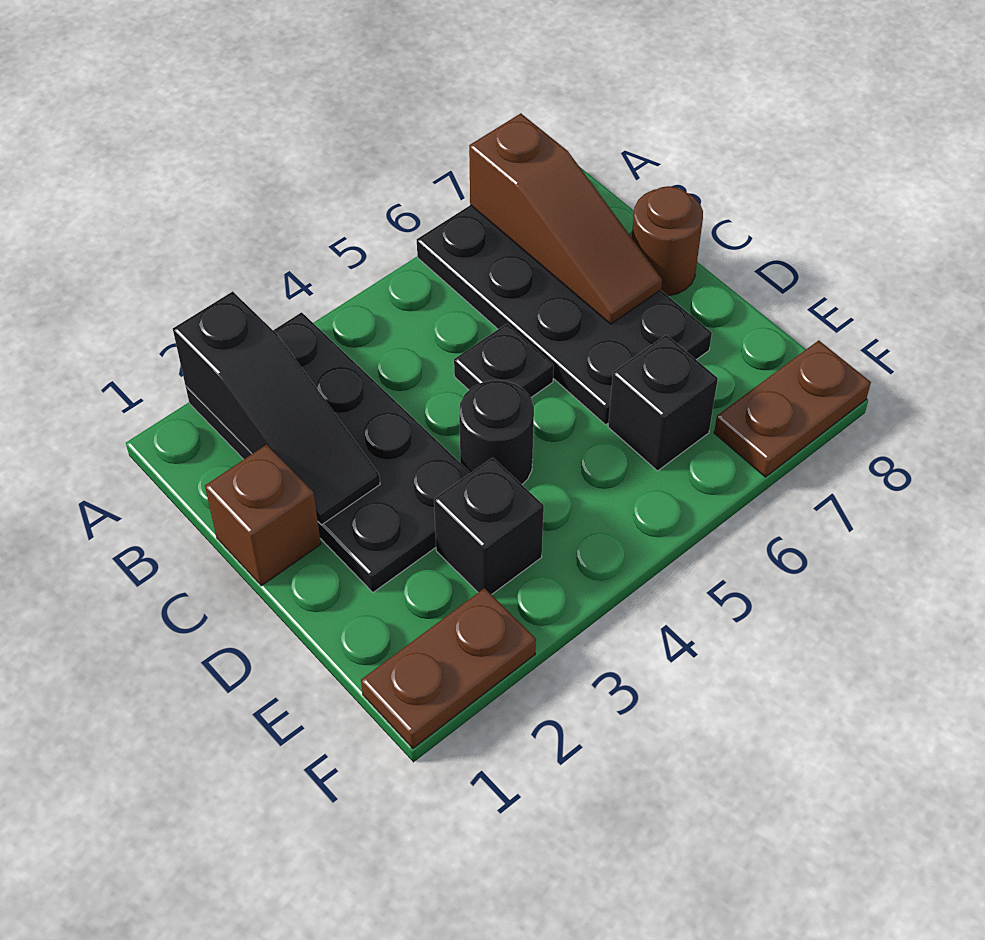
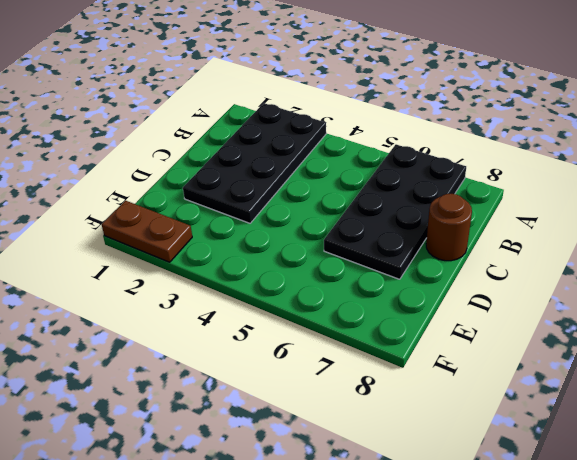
none -> brown brick C1 level 1
none -> black plate C5 level 1
none -> black round brick D4 level 1

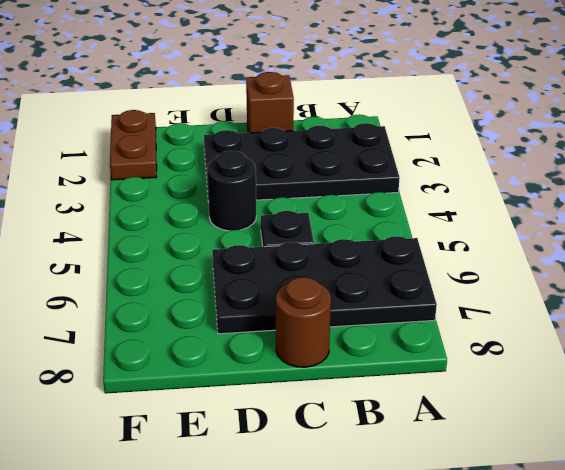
none -> black brick E3 level 1
none -> black brick E6 level 1
none -> brown plate F7:F8 level 1

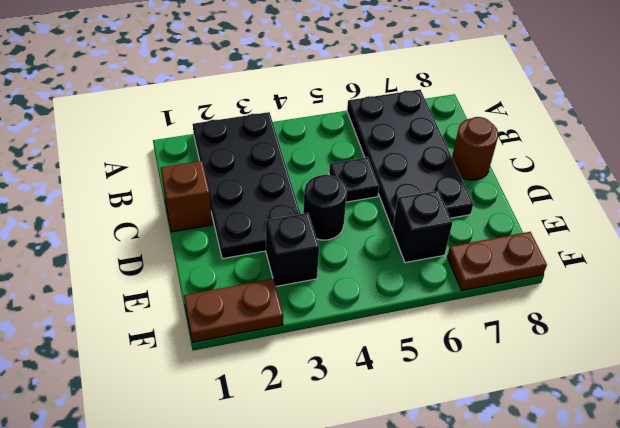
none -> black slope A2:C2 level 2 top A
none -> brown slope A7:C7 level 2 top A

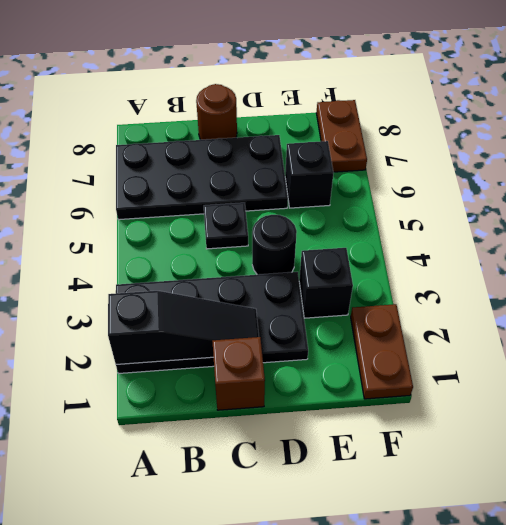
none -> brown slope A7:C7 level 2 top A

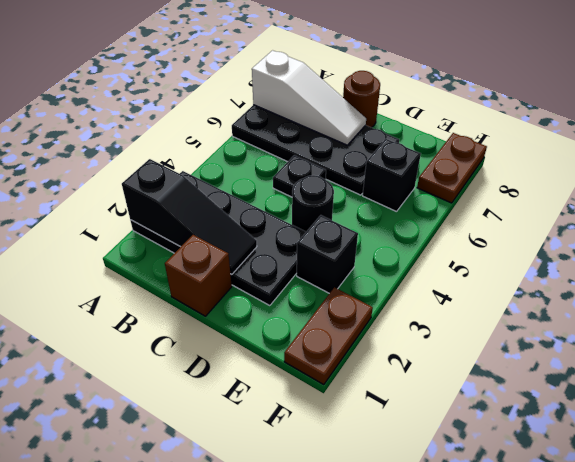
white slope A7:C7 level 2 top A -> brown slope A7:C7 level 2 top A

